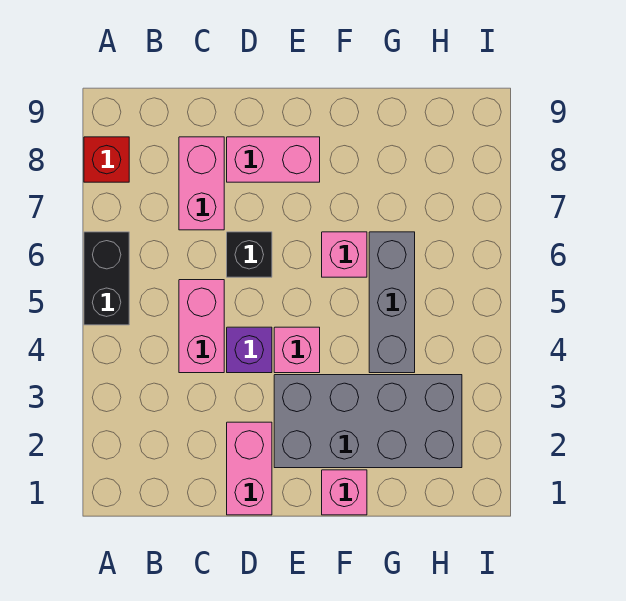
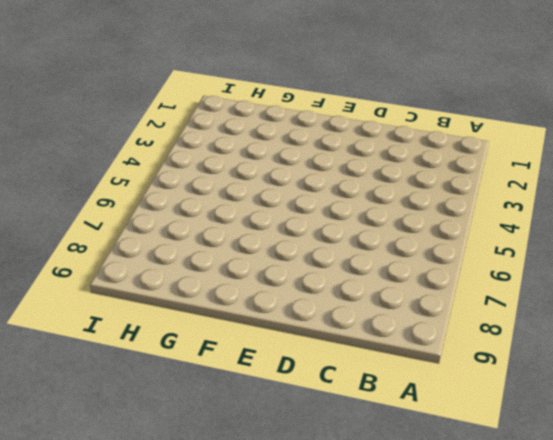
none -> black brick A5:A6 level 1
none -> red brick A8 level 1
none -> pink brick C4:C5 level 1

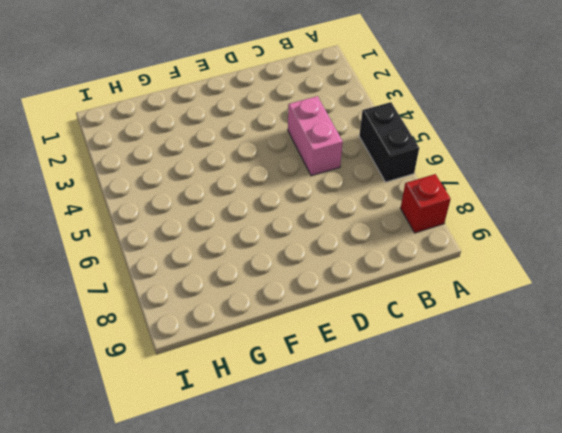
none -> pink brick C7:C8 level 1
none -> pink brick D1:D2 level 1
none -> purple brick D4 level 1

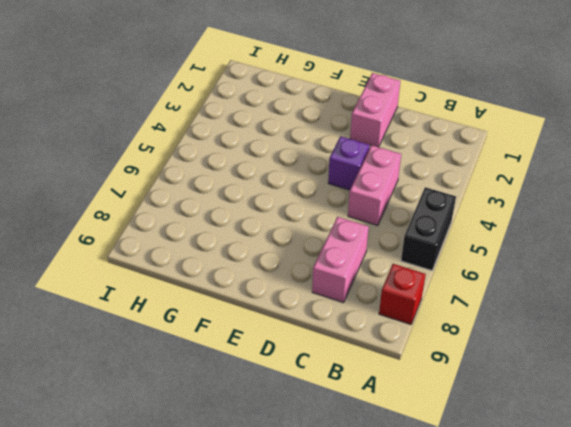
none -> black brick D6 level 1
none -> pink brick D8:E8 level 1
none -> grey brick E2:H3 level 1

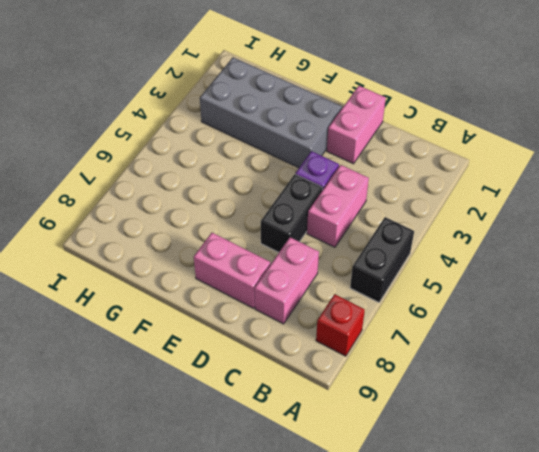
black brick D5:D6 level 1 -> black brick D6 level 1
none -> pink brick E4 level 1
none -> pink brick F1 level 1
none -> pink brick F6 level 1

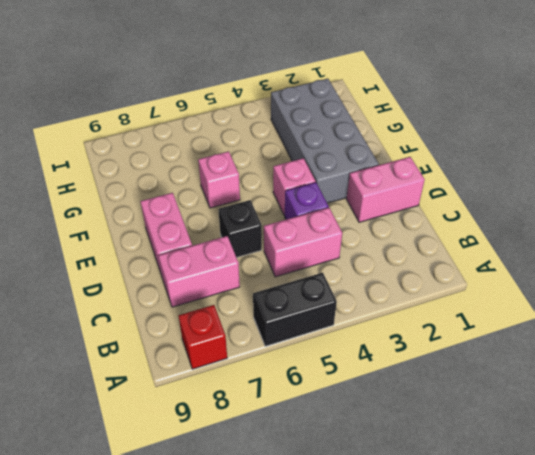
none -> pink brick F1 level 1
none -> grey brick G4:G6 level 1

